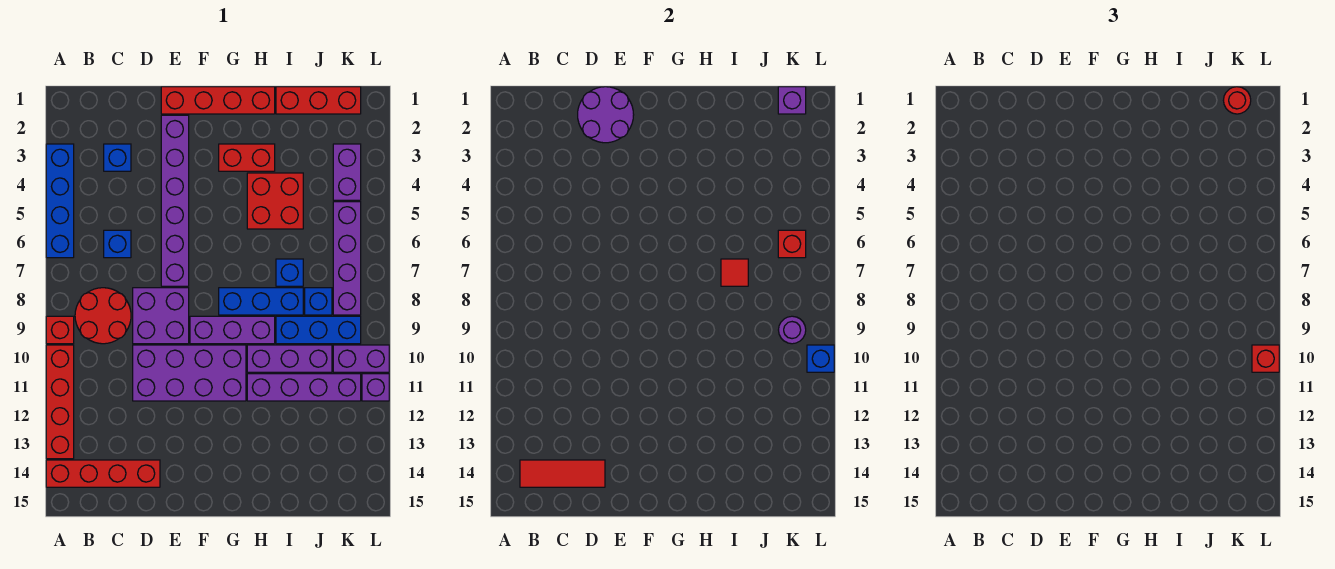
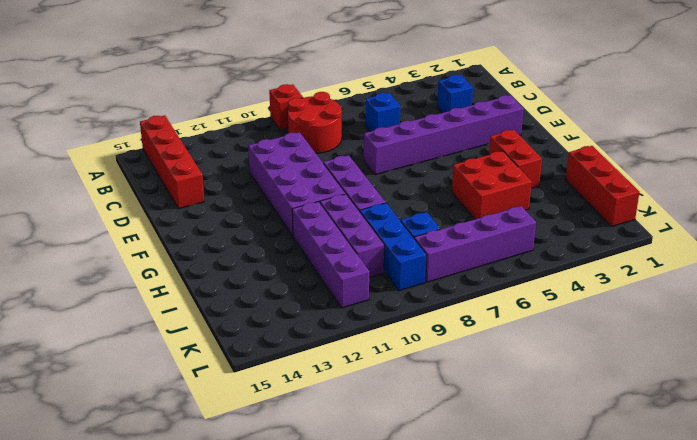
none -> blue brick A3:A6 level 1
none -> red brick A10:A13 level 1
none -> purple brick D8:E9 level 1
none -> red brick E1:H1 level 1

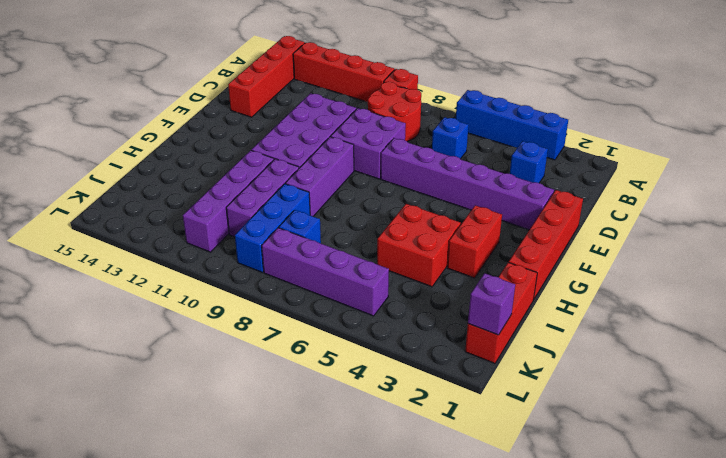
none -> blue brick G8:I8 level 1
none -> blue brick I7 level 1
none -> purple brick K3:K4 level 1
none -> purple brick K10:L10 level 1

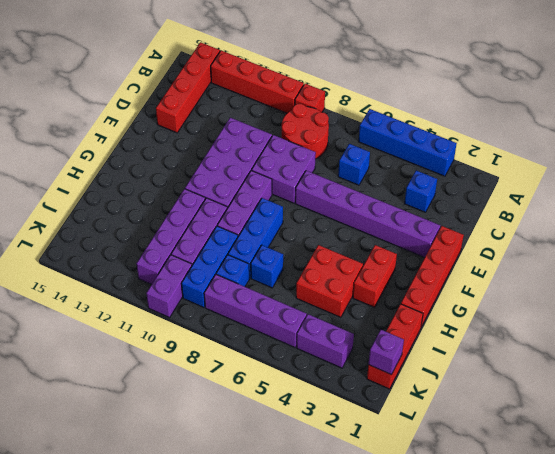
none -> purple brick L11 level 1
none -> red tile B14:D14 level 2
none -> purple round brick D1:E2 level 2
none -> red tile I7 level 2

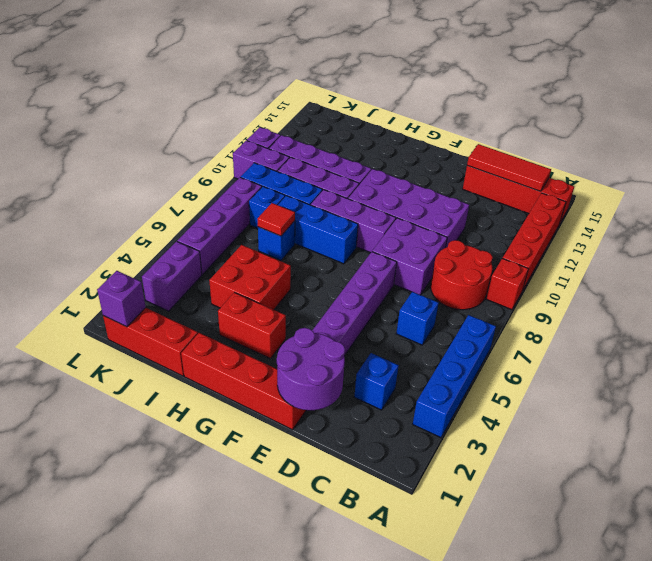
none -> red brick K6 level 2
none -> purple round brick K9 level 2
none -> blue brick L10 level 2
none -> red round brick K1 level 3

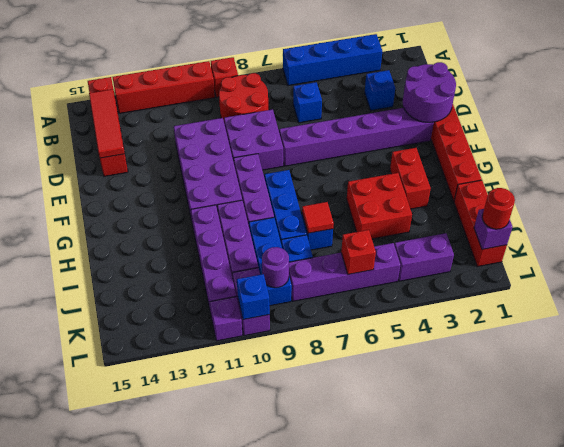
none -> red brick L10 level 3

